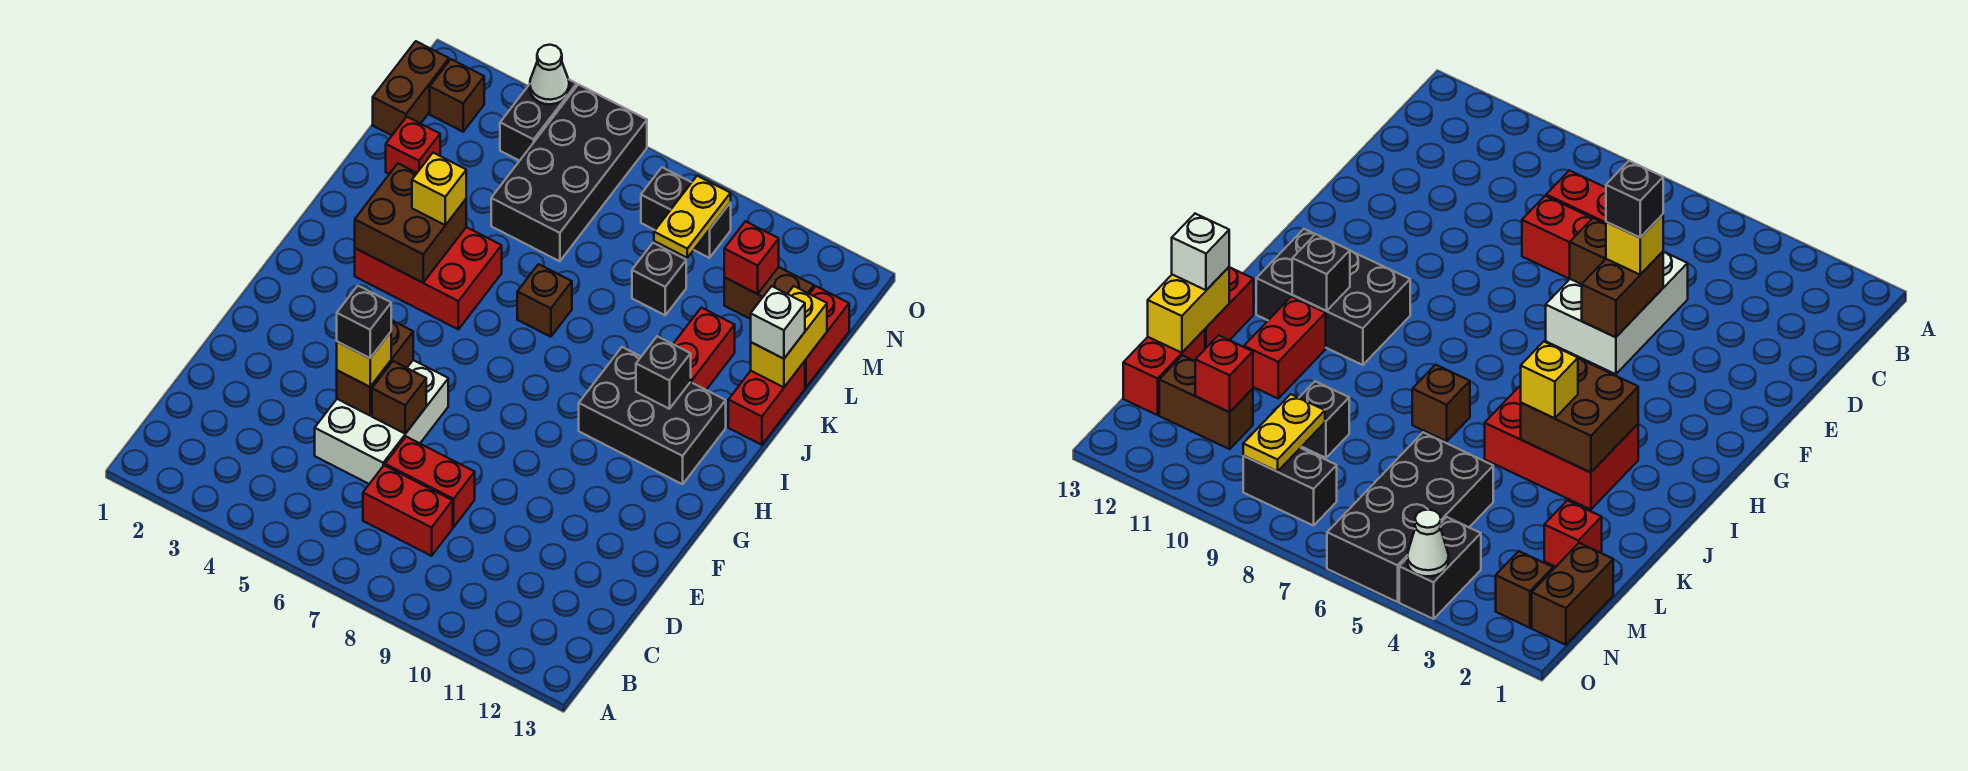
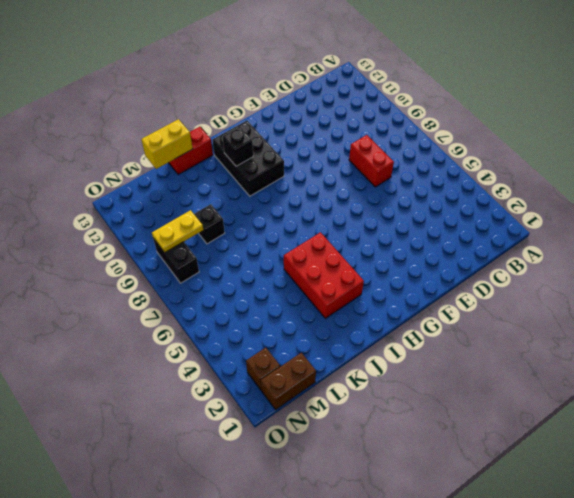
none -> red brick C7:C8 level 1
none -> white brick D5:F6 level 1
none -> brown brick J7 level 1

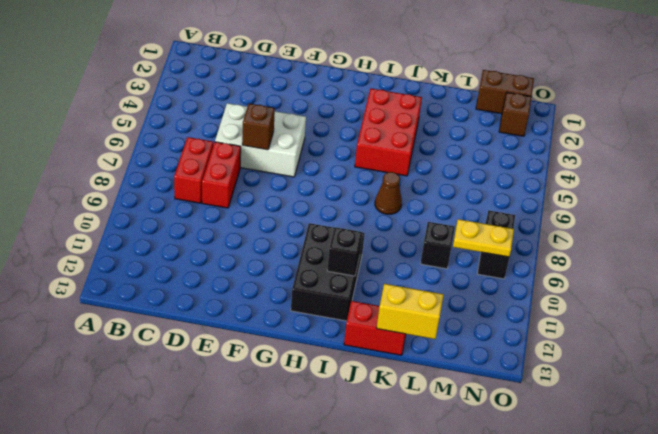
brown cone J7 level 1 -> brown brick J7 level 1
none -> red brick J11:K11 level 1
none -> red brick L2 level 1
none -> black brick L5:O6 level 1

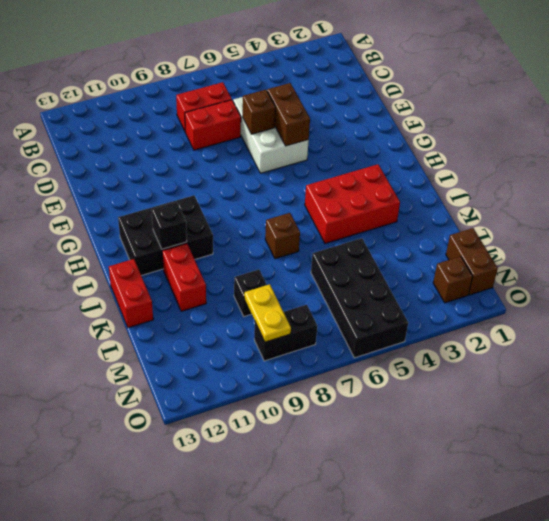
none -> red brick L2 level 1
none -> red brick L13:M13 level 1
none -> brown brick M11:M12 level 1

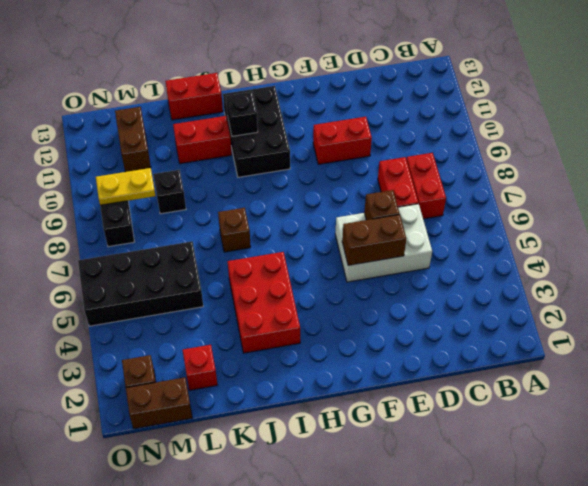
red brick E10:F10 level 1 -> red brick L13:M13 level 1
none -> black brick N4:O4 level 1
none -> brown brick I3:J4 level 2
none -> yellow brick K13:L13 level 2

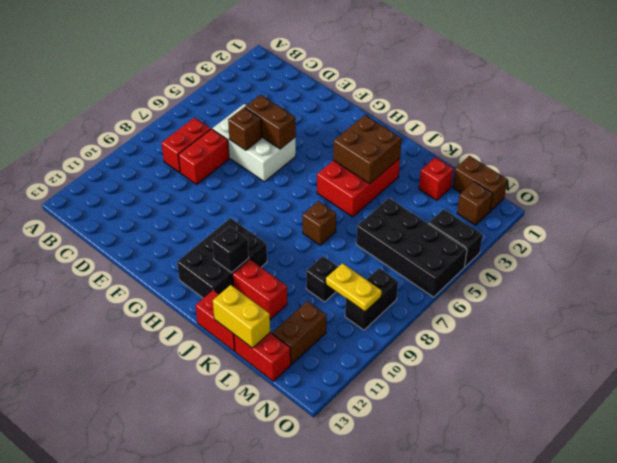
none -> red brick M11 level 2
none -> white cone O4 level 2
none -> yellow brick E5 level 3

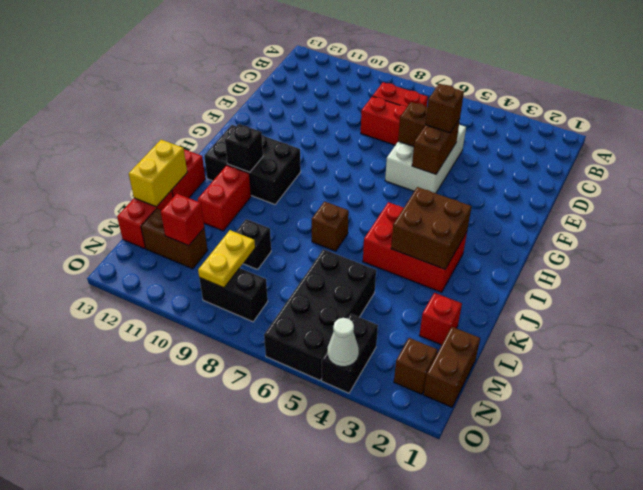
brown brick E5 level 3 -> yellow brick E5 level 3
none -> yellow brick J4 level 3
none -> white brick K13 level 3
none -> black brick E5 level 4

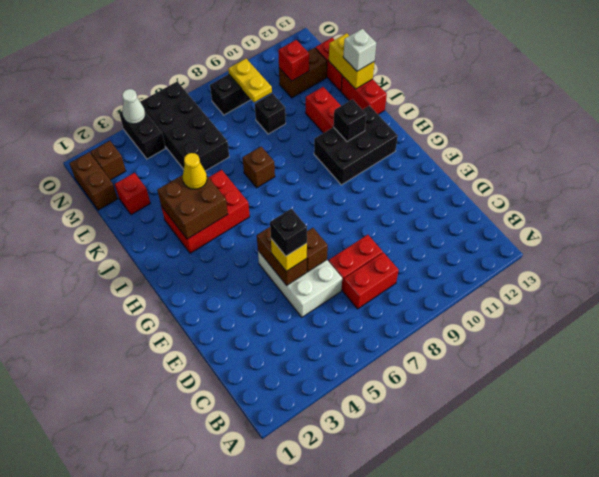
yellow cone J4 level 3 -> yellow brick J4 level 3

